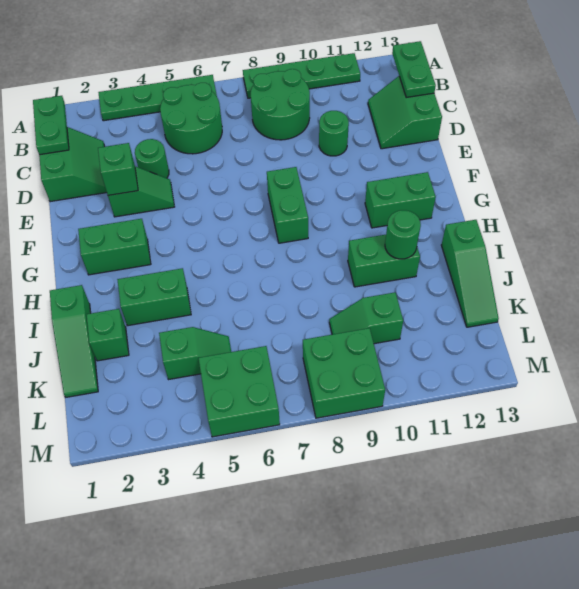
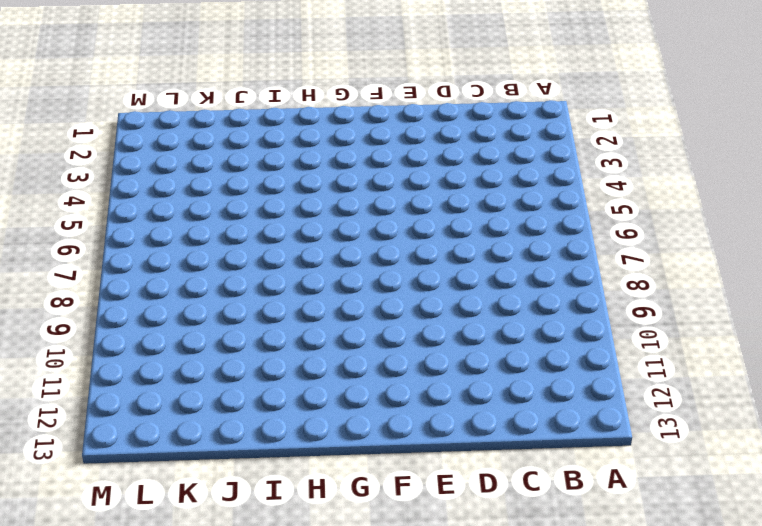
none -> green plate A3:A6 level 1
none -> green plate A8:A11 level 1
none -> green round brick B5:C6 level 1

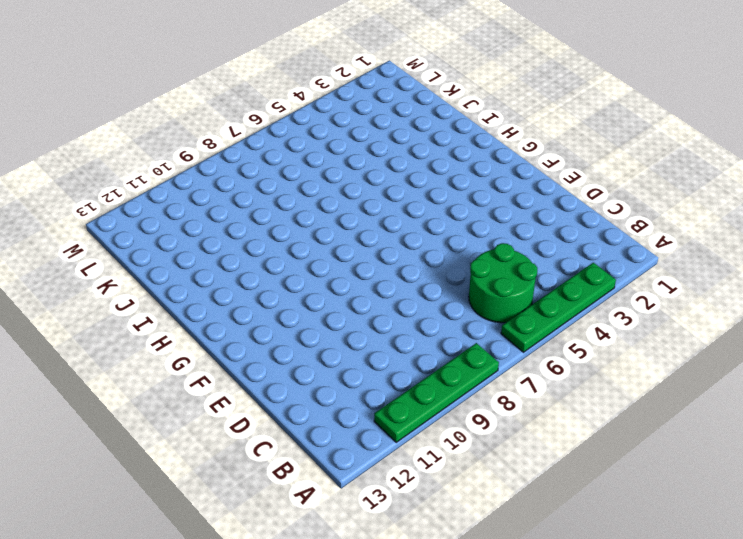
none -> green round brick B8:C9 level 1
none -> green slope C1:D2 level 1 top 1
none -> green slope C12:D13 level 1 top 13

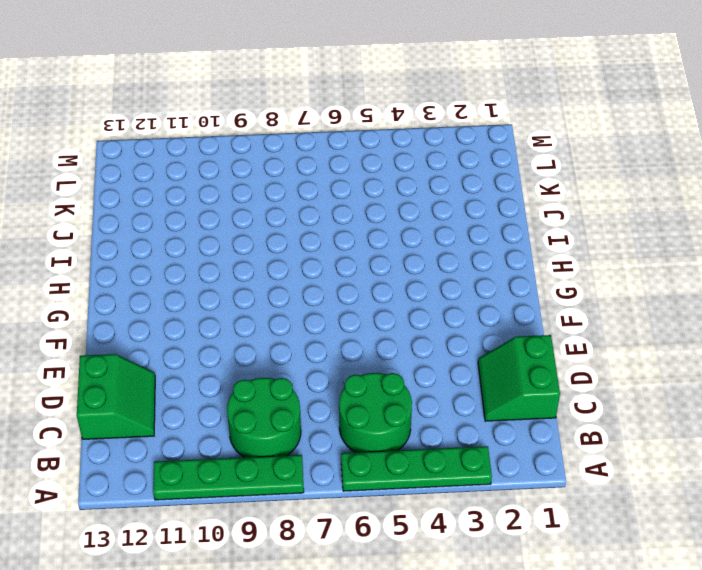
none -> green round brick D4 level 1
none -> green round brick D10 level 1
none -> green slope E3:E4 level 1 top 3

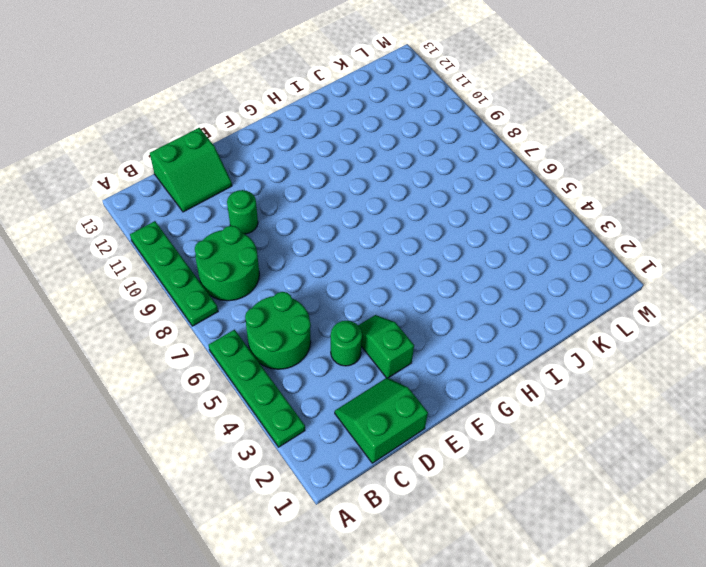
none -> green brick F8:G8 level 1
none -> green brick G2:G3 level 1
none -> green brick G11:G12 level 1

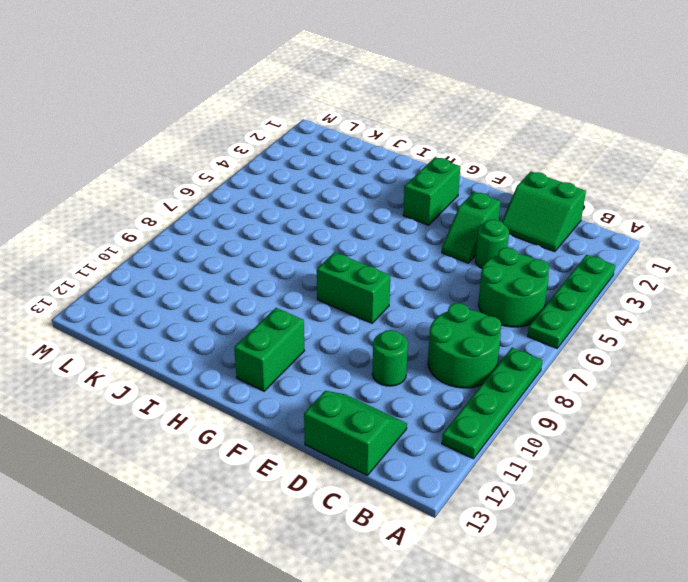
none -> green slope I1:K1 level 1 top I
none -> green brick I3:I4 level 1
none -> green brick I10:I11 level 1

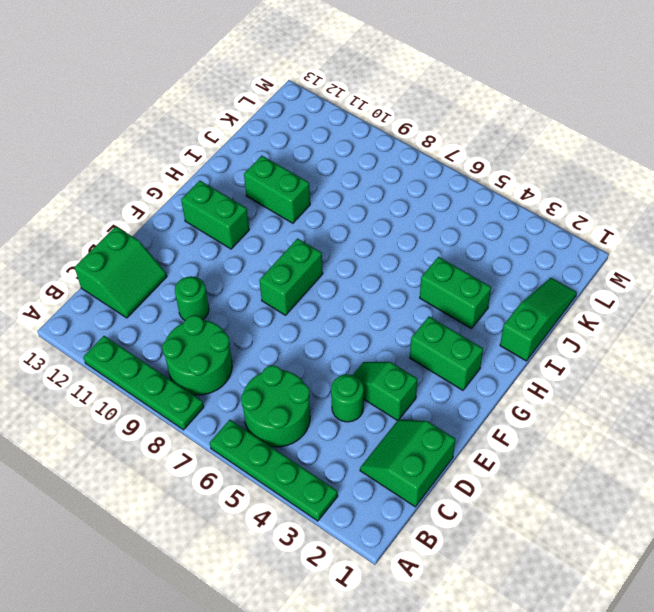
none -> green slope I13:K13 level 1 top I
none -> green brick J2 level 1
none -> green slope K4:K5 level 1 top 4

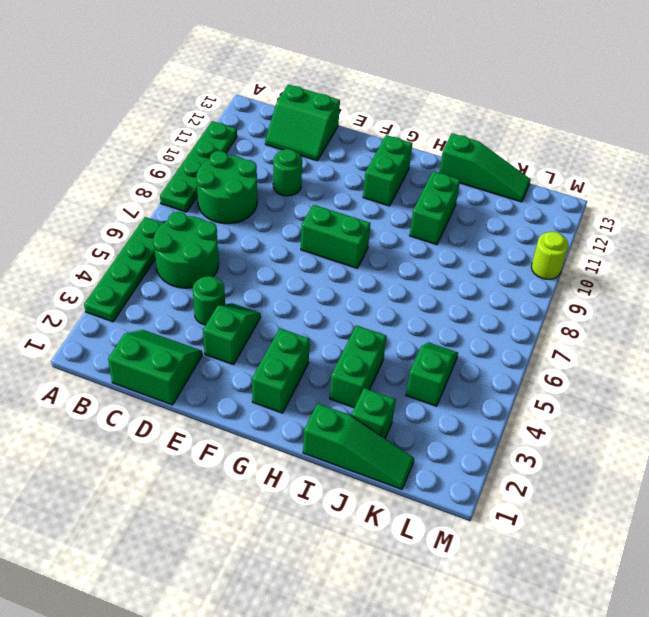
lime round brick M10 level 1 -> none
none -> green slope K9:K10 level 1 top 10
none -> green brick L5:M6 level 1
none -> green brick L8:M9 level 1

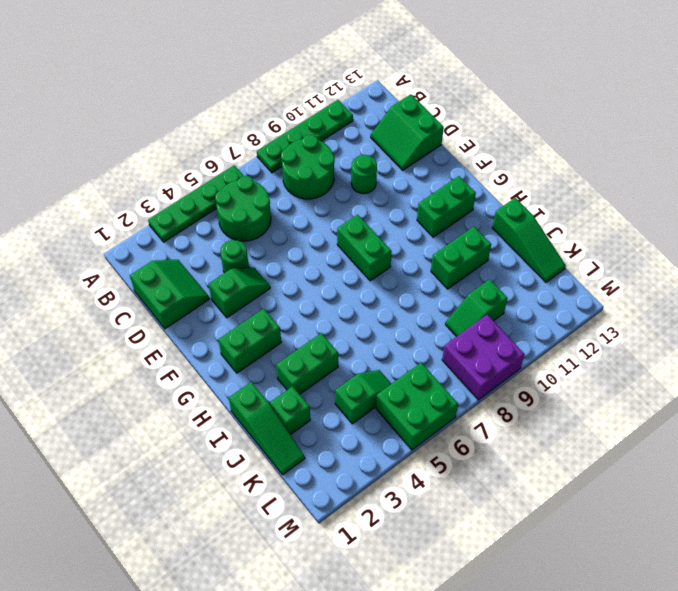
purple brick L8:M9 level 1 -> green brick L8:M9 level 1
none -> green plate B1:C1 level 2
none -> green plate B13:C13 level 2
none -> green brick E3 level 2

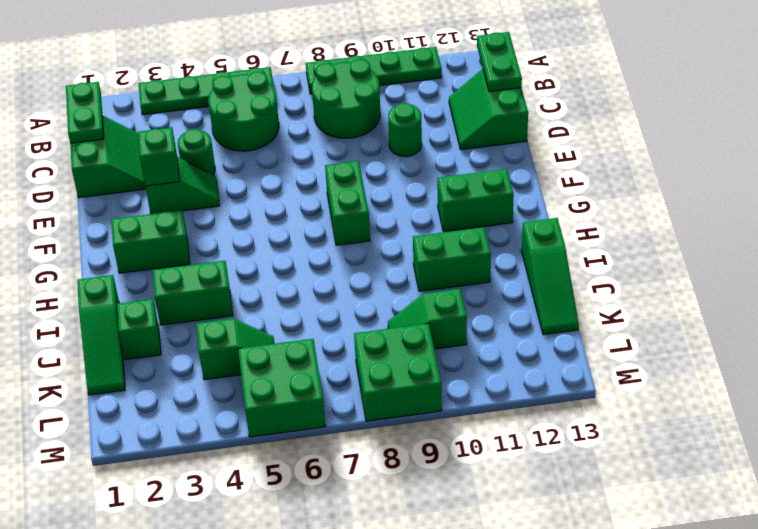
none -> green round brick I11 level 2

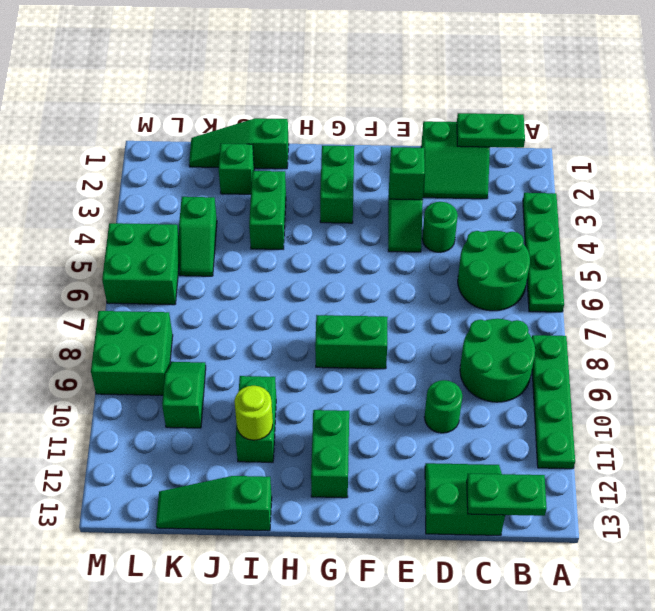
lime round brick I11 level 2 -> green round brick I11 level 2

